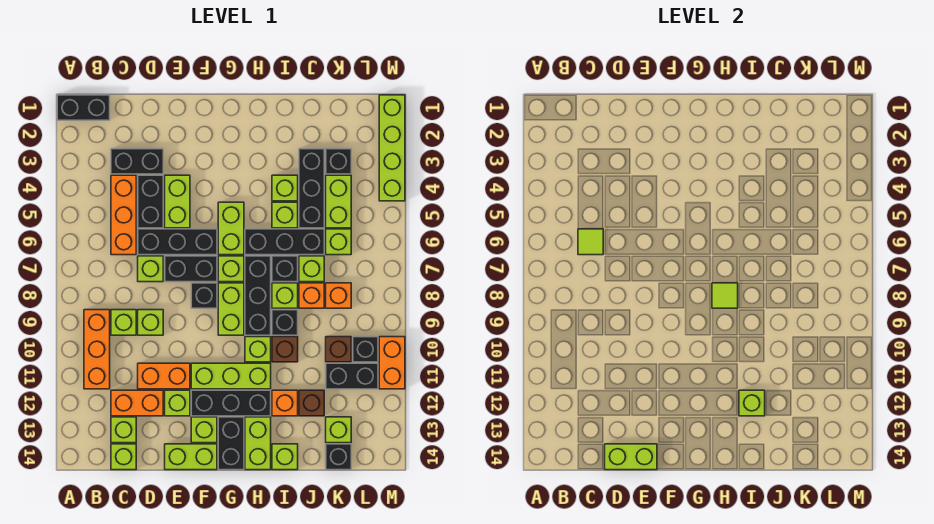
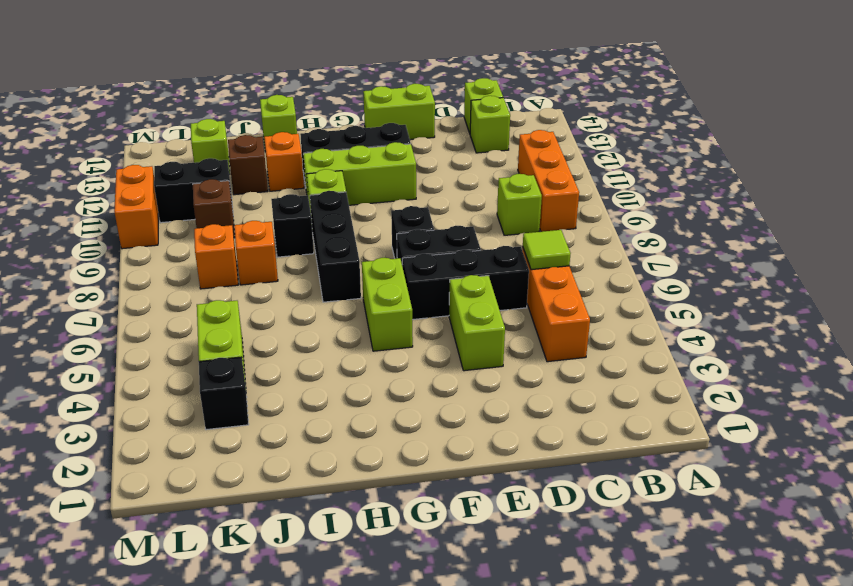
none -> black brick A1:B1 level 1
none -> black brick C3:D3 level 1
none -> orange brick C12:D12 level 1
none -> black brick D4:D5 level 1

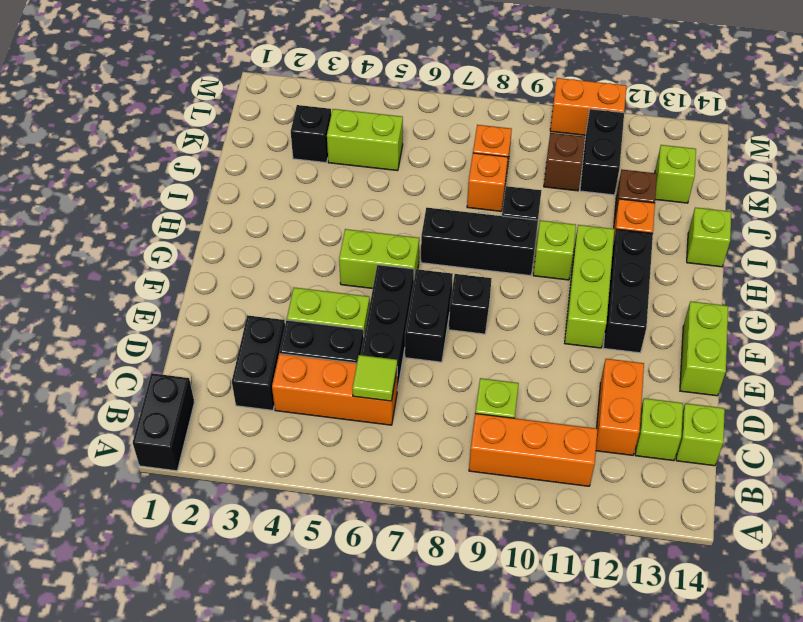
none -> lime brick D7 level 1
none -> lime brick D9 level 1
none -> orange brick D11:E11 level 1
none -> lime brick E12 level 1

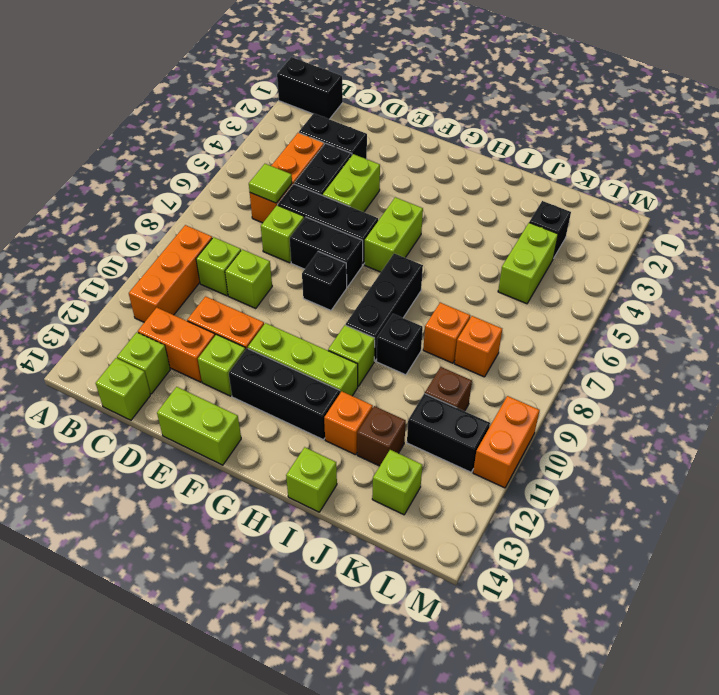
none -> lime brick F13 level 1
none -> lime brick G7 level 1
none -> lime brick G8:G9 level 1
none -> black brick G13:G14 level 1

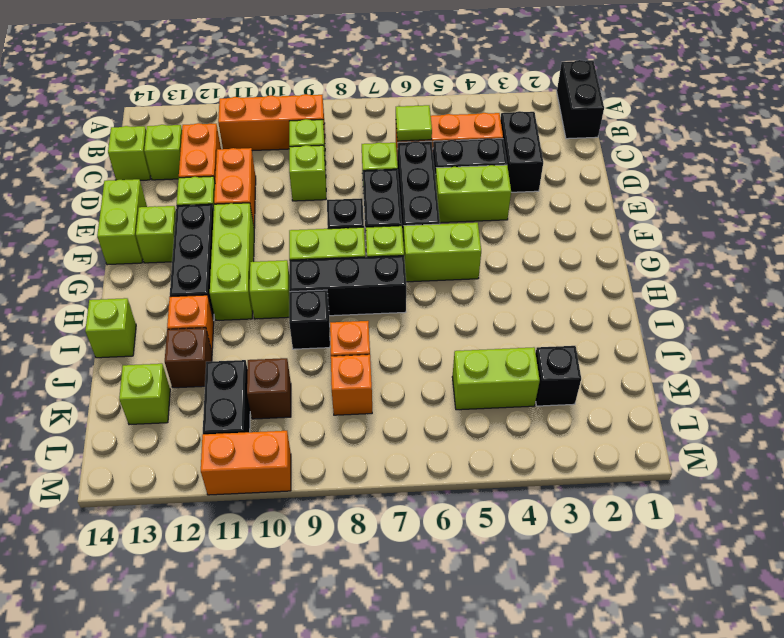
none -> black brick G13:G14 level 1
none -> black brick H6:J6 level 1
none -> lime brick H13:H14 level 1
none -> lime brick I4 level 1

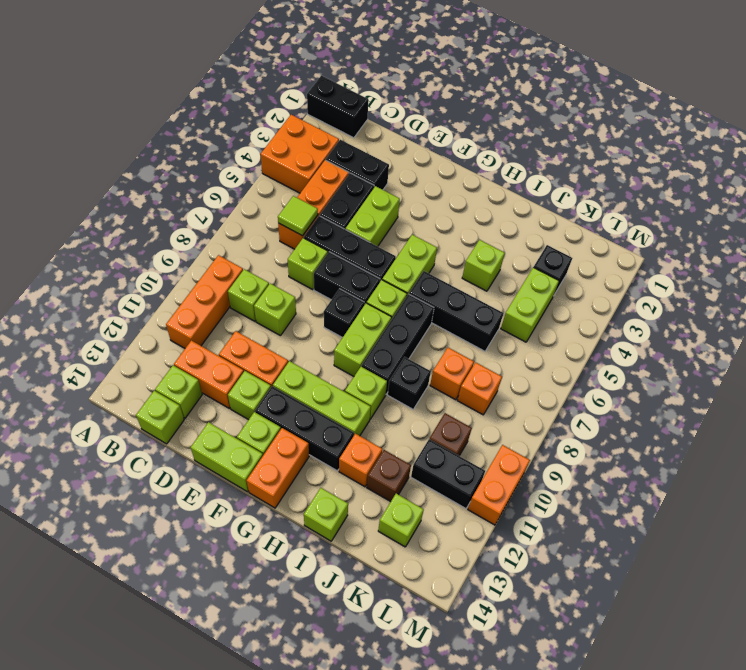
orange brick A3:B4 level 1 -> none
orange brick G13:G14 level 1 -> black brick G13:G14 level 1
none -> lime brick H13:H14 level 1
none -> lime brick I5 level 1
none -> black brick I7 level 1
none -> lime brick I8 level 1

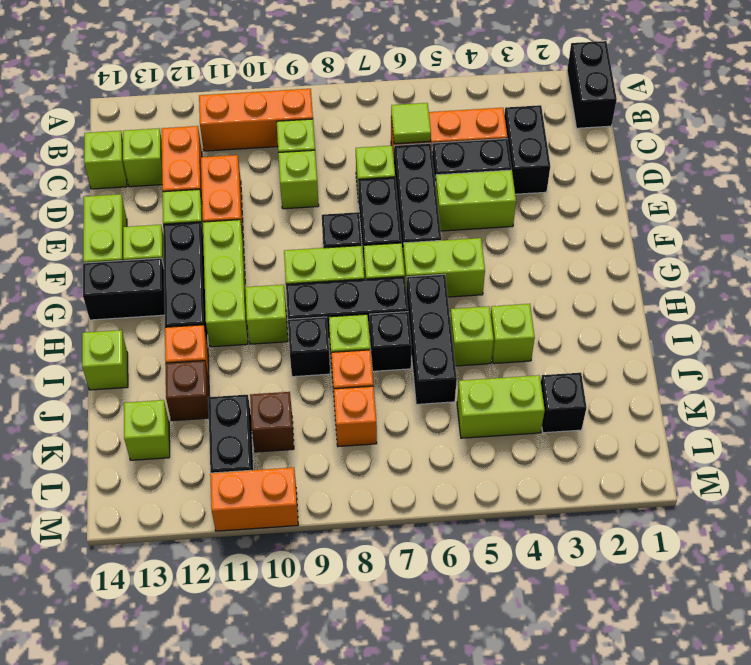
none -> lime brick H13:H14 level 1
none -> brown brick I10 level 1
none -> black brick J3:J5 level 1
none -> lime brick J7 level 1

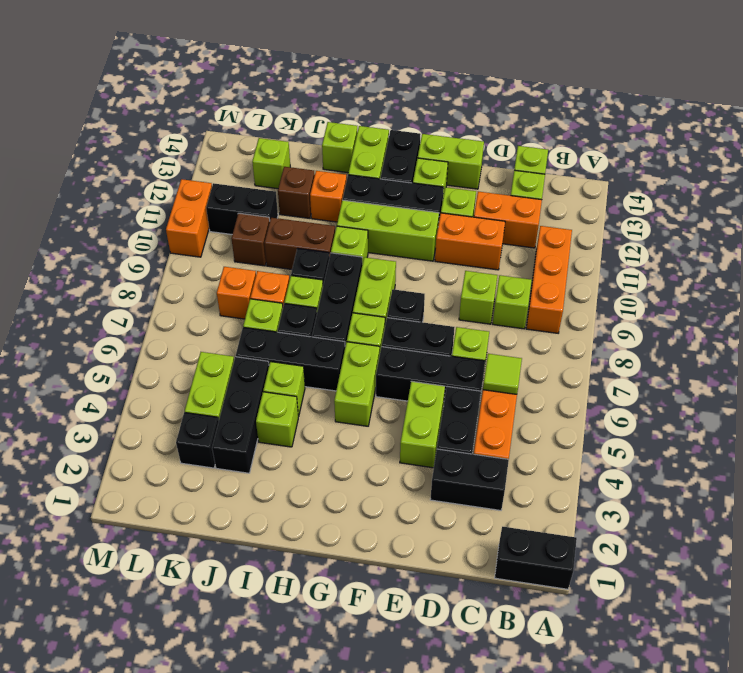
brown brick I10:J10 level 1 -> brown brick I10 level 1
none -> lime brick K6 level 1
none -> black brick K14 level 1
none -> black brick L10 level 1
none -> lime brick M1:M4 level 1

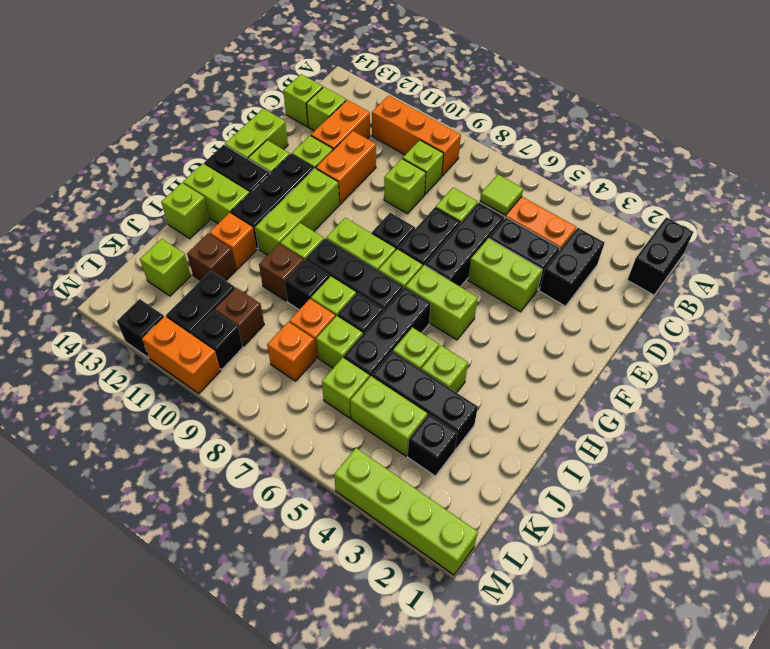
black brick M12 level 1 -> black brick K14 level 1
none -> lime brick D14:E14 level 2
none -> lime tile H8 level 2
none -> lime brick I12 level 2

